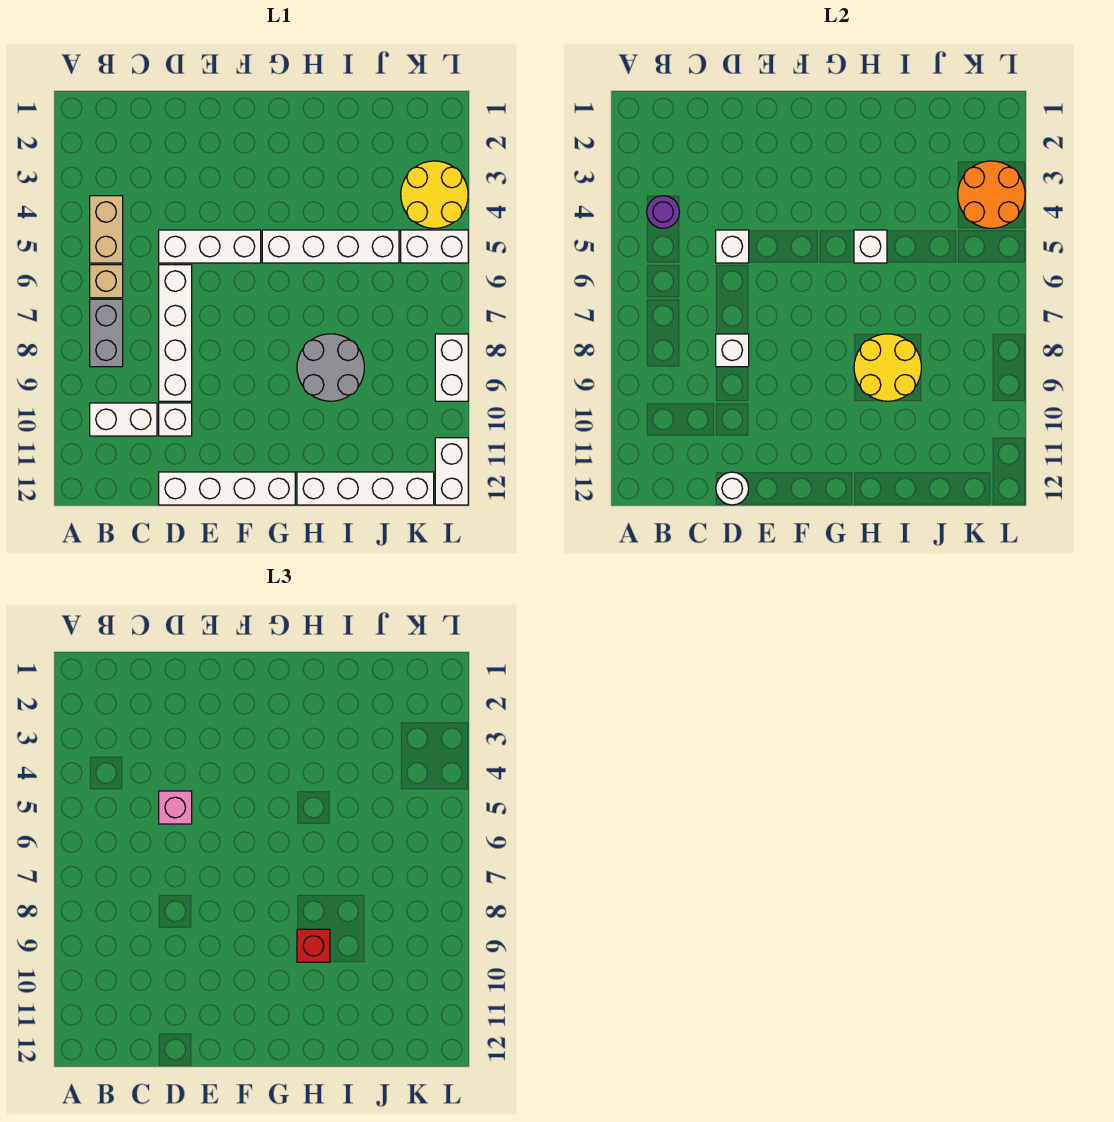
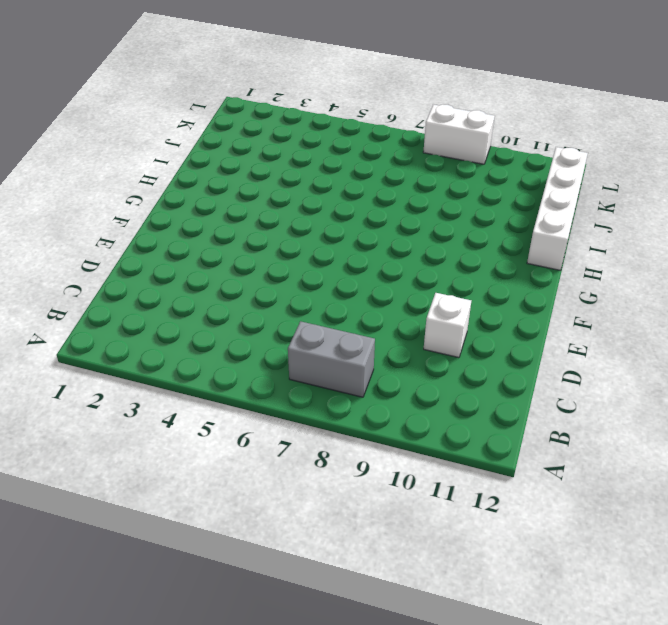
none -> tan brick B4:B5 level 1
none -> tan brick B6 level 1
none -> white brick B10:C10 level 1

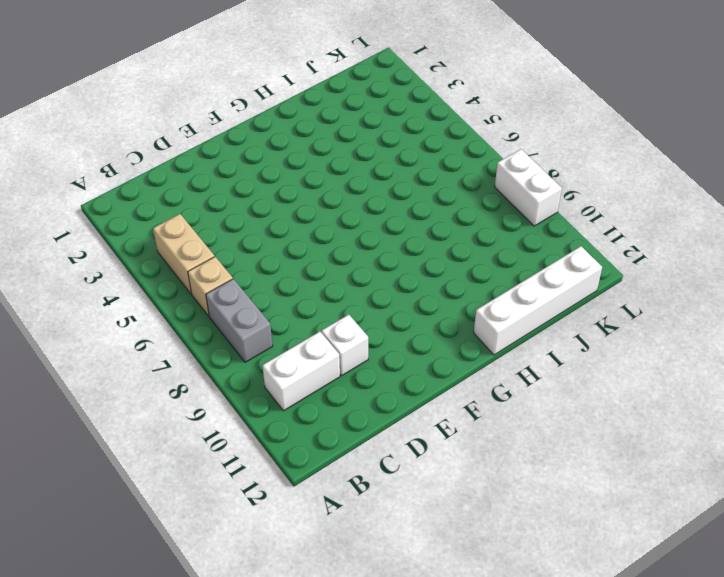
none -> white brick D5:F5 level 1
none -> white brick D6:D9 level 1
none -> white brick D12:G12 level 1

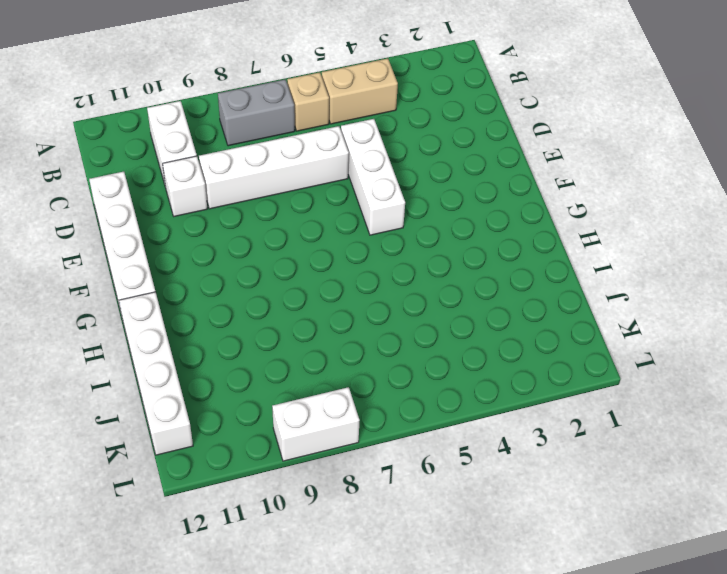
none -> white brick G5:J5 level 1
none -> grey round brick H8:I9 level 1
none -> yellow round brick K3:L4 level 1

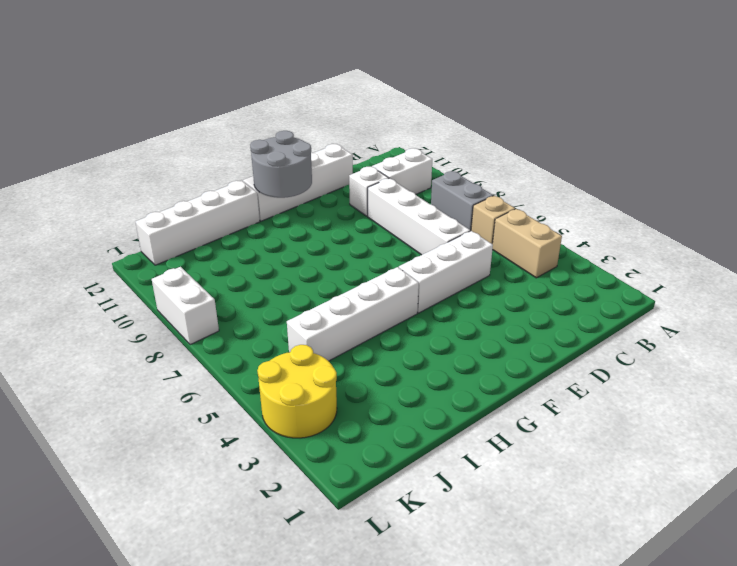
grey round brick F11:G12 level 2 -> grey round brick H8:I9 level 1
none -> white brick K5:L5 level 1
none -> white brick L11:L12 level 1
none -> purple round brick B4 level 2

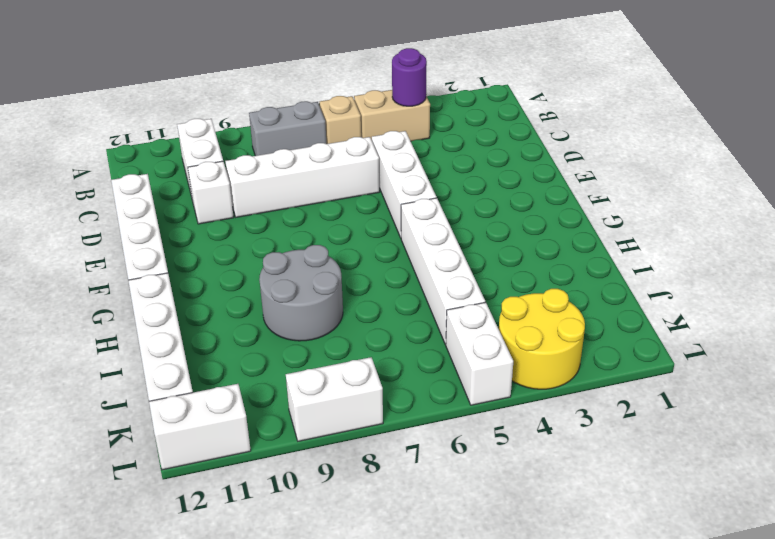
none -> white brick D5 level 2
none -> white brick D8 level 2
none -> white round brick D12 level 2

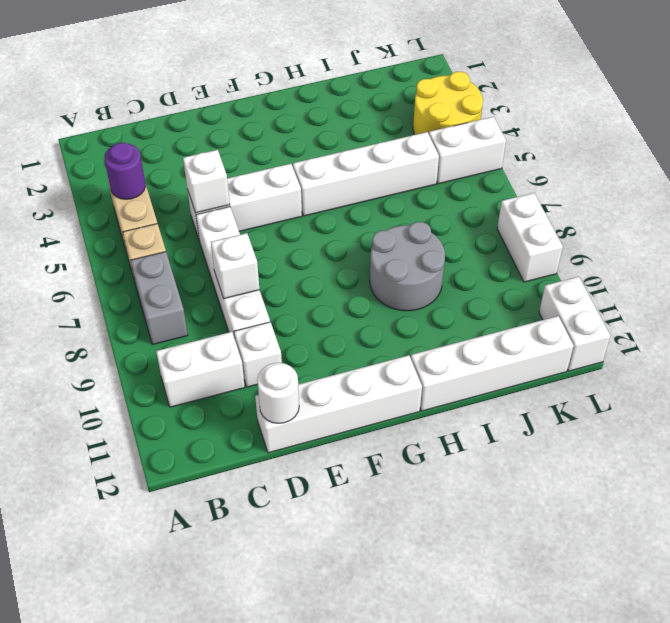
none -> white brick H5 level 2
none -> yellow round brick H8:I9 level 2
none -> orange round brick K3:L4 level 2

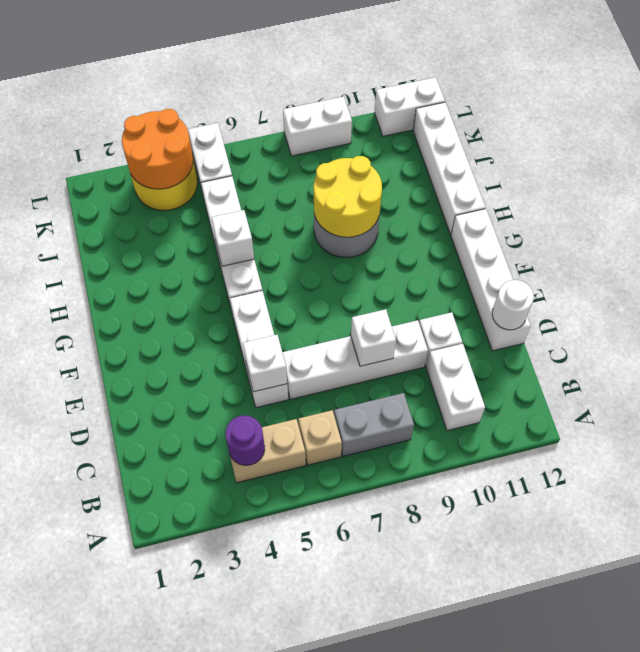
none -> pink brick D5 level 3
none -> red brick H9 level 3

